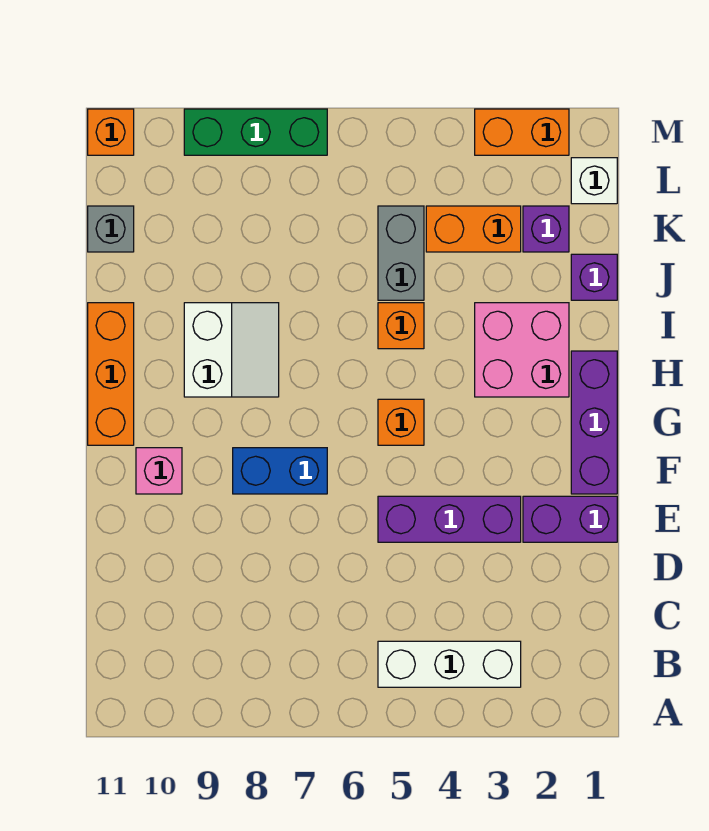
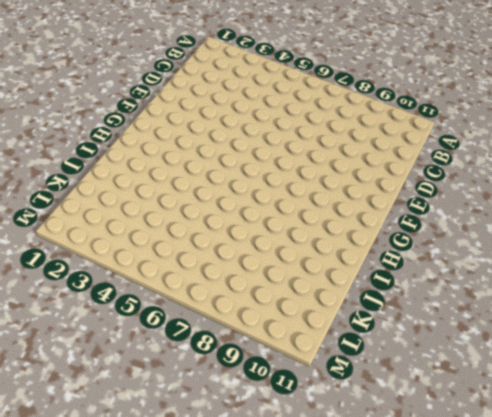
none -> white brick B3:B5 level 1
none -> purple brick E1:E2 level 1
none -> purple brick E3:E5 level 1

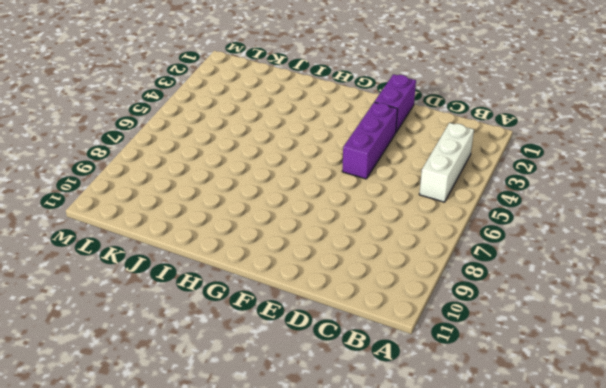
none -> purple brick F1:H1 level 1
none -> blue brick F7:F8 level 1
none -> pink brick F10 level 1

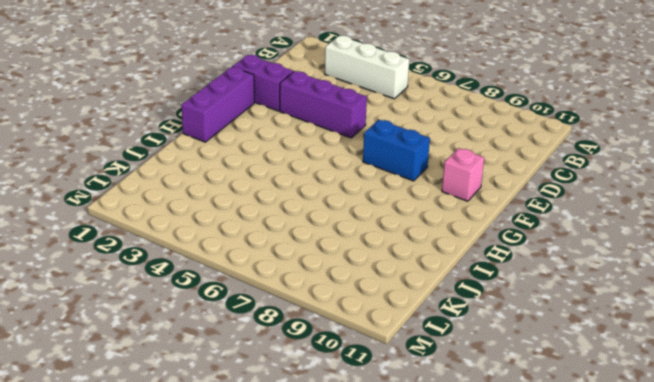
none -> orange brick G5 level 1
none -> orange brick G11:I11 level 1
none -> pink brick H2:I3 level 1

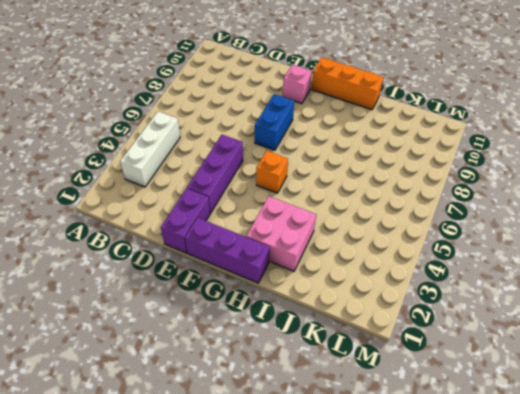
none -> white slope H8:I9 level 1 top 9
none -> orange brick I5 level 1
none -> purple brick J1 level 1

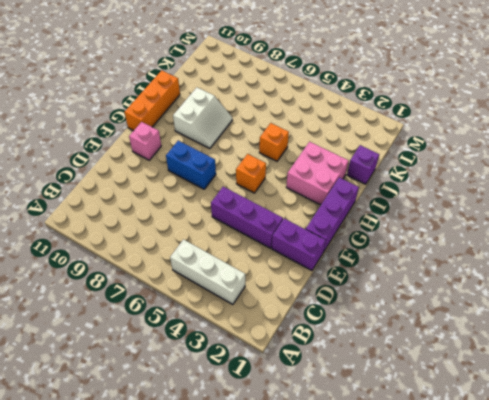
none -> grey brick J5:K5 level 1
none -> purple brick K2 level 1
none -> orange brick K3:K4 level 1

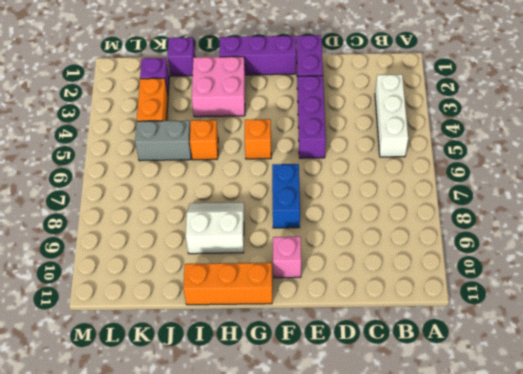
none -> grey brick K11 level 1
none -> white brick L1 level 1
none -> orange brick M2:M3 level 1

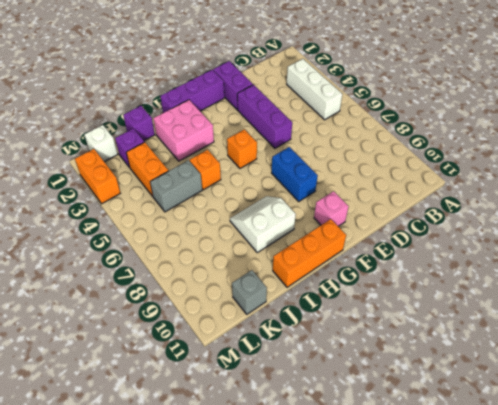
none -> green brick M7:M9 level 1
none -> orange brick M11 level 1

